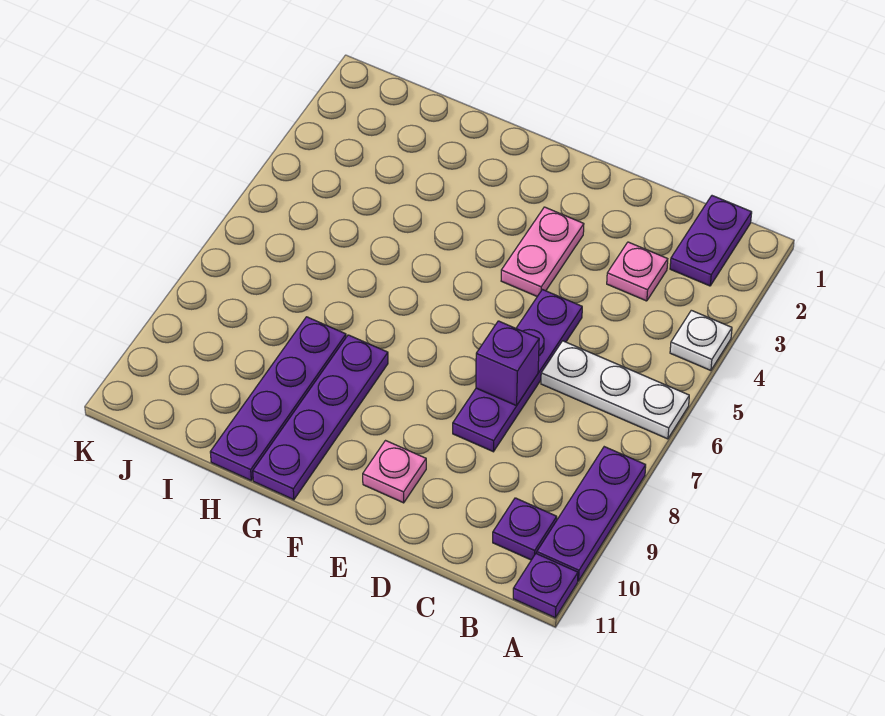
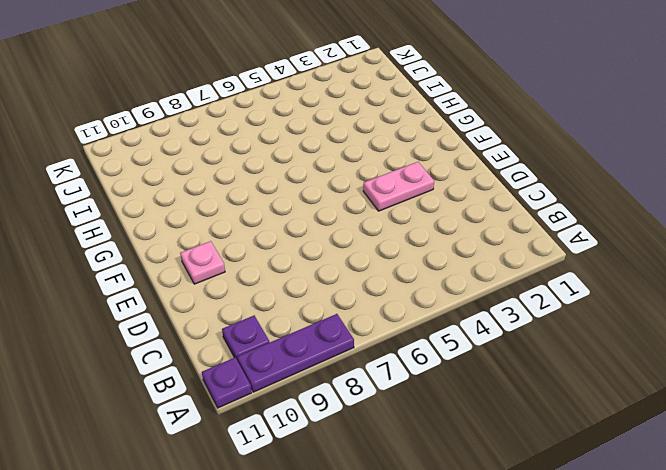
none -> white plate A4 level 1
none -> white plate A6:C6 level 1
none -> purple plate B1:B2 level 1

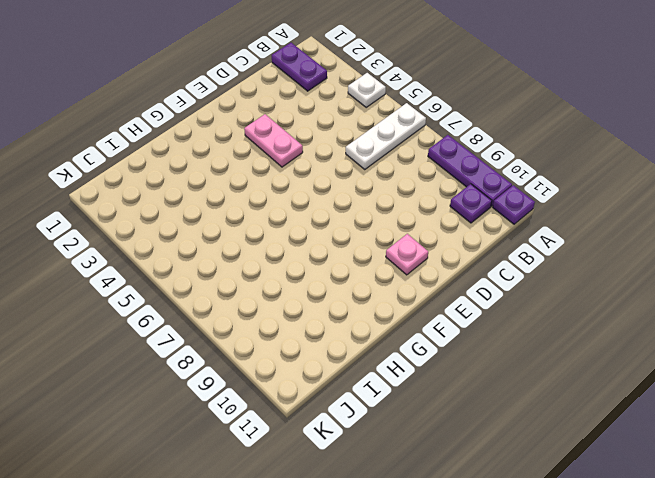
none -> pink plate C3 level 1
none -> purple plate D5:D8 level 1
none -> purple plate G8:G11 level 1

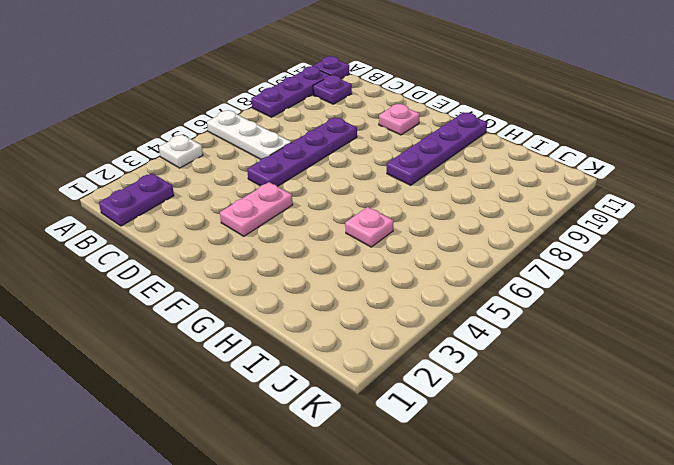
pink plate H5 level 1 -> pink plate C3 level 1
none -> purple plate H8:H11 level 1
none -> purple brick D7 level 2

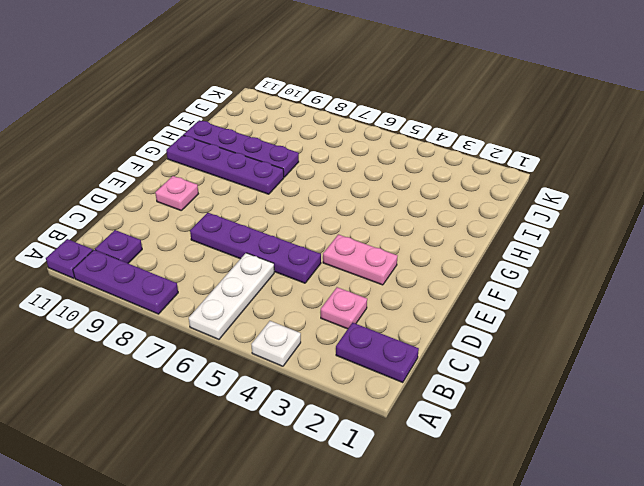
none -> purple brick D7 level 2

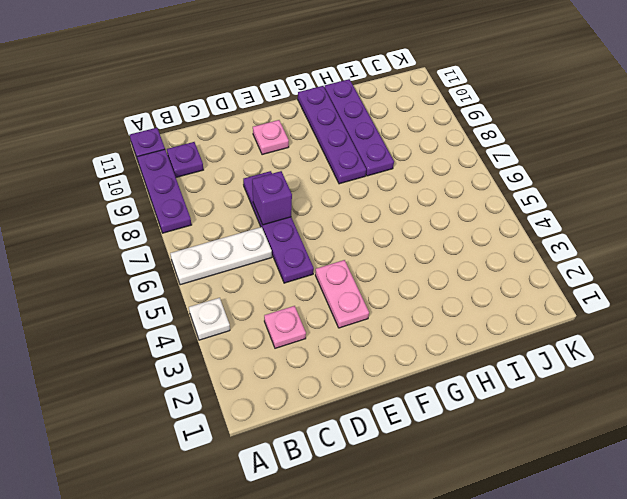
none -> purple plate B1:B2 level 1

